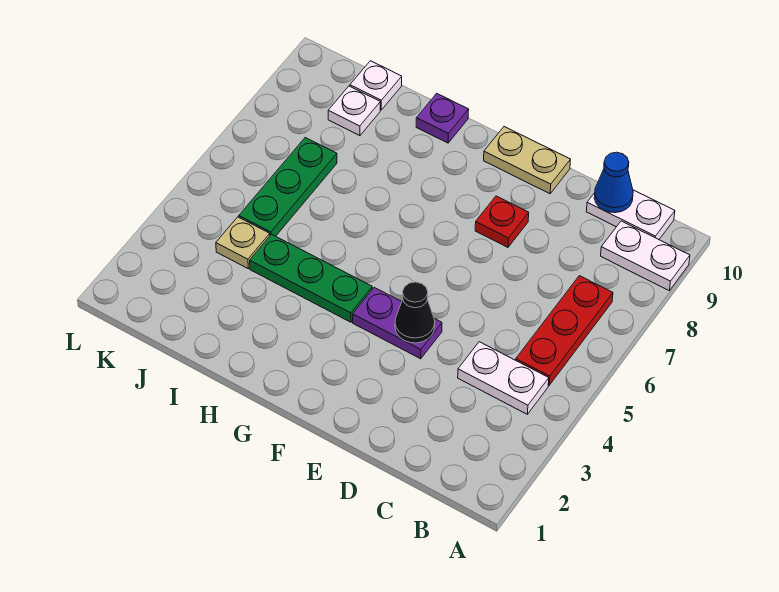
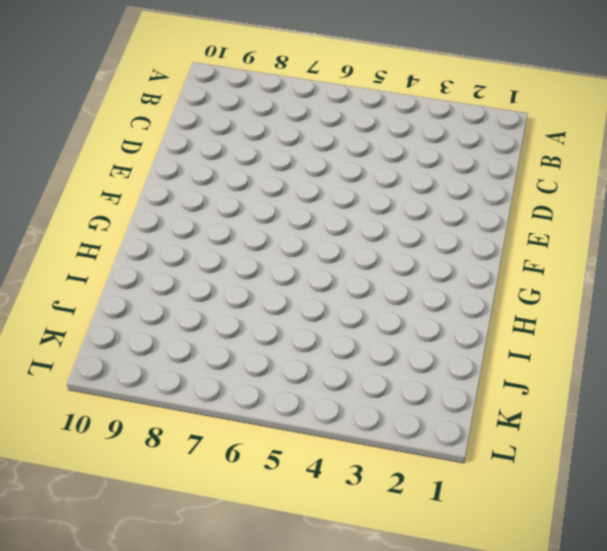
none -> white plate A9:B9 level 1
none -> white plate B4:C4 level 1
none -> red plate B5:B7 level 1

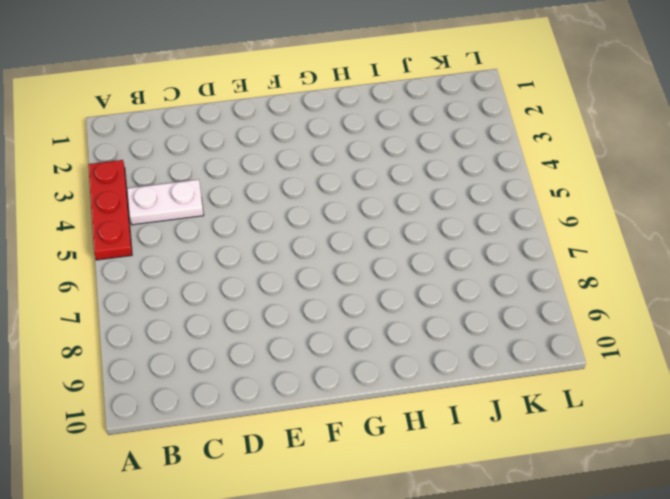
red plate A3:A5 level 1 -> red plate B5:B7 level 1
none -> white plate A9:B9 level 1
none -> white plate B10:C10 level 1
none -> purple plate E4:F4 level 1

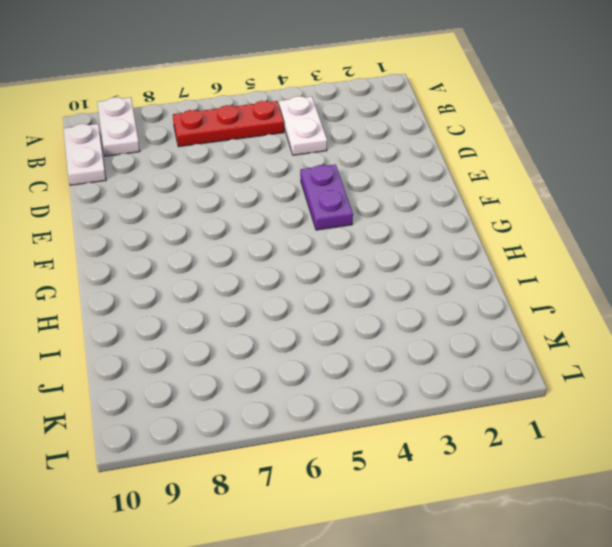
none -> red plate E8 level 1
none -> tan plate E10:F10 level 1
none -> green plate G4:I4 level 1

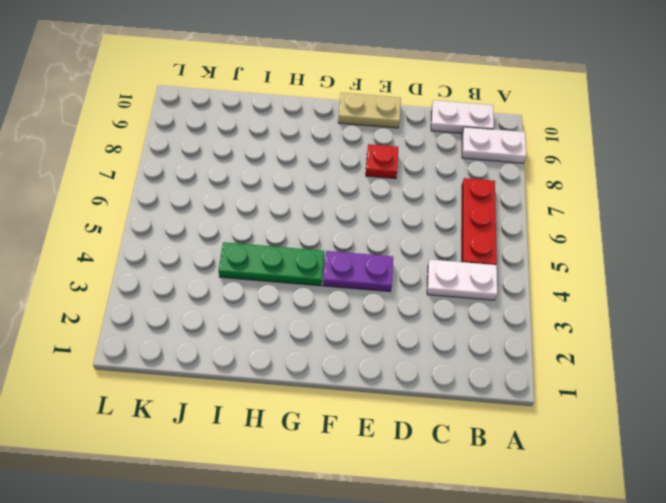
none -> purple plate H10 level 1
none -> tan plate J4 level 1
none -> green plate J5:J7 level 1

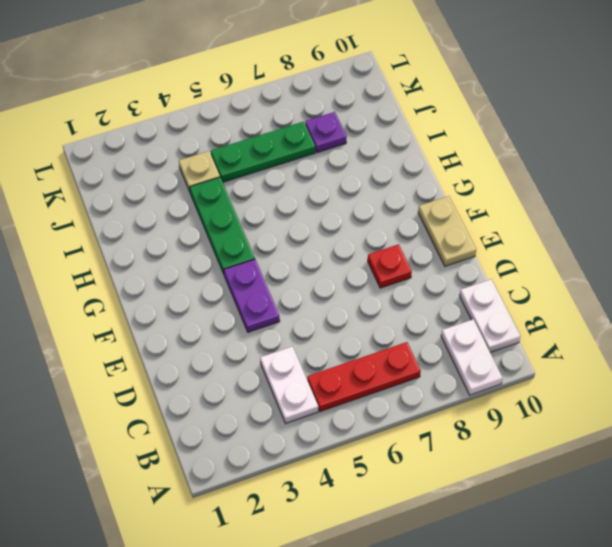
purple plate J8 level 1 -> purple plate H10 level 1
none -> white plate J9 level 1
none -> white plate J10 level 1
none -> blue cone C10 level 2

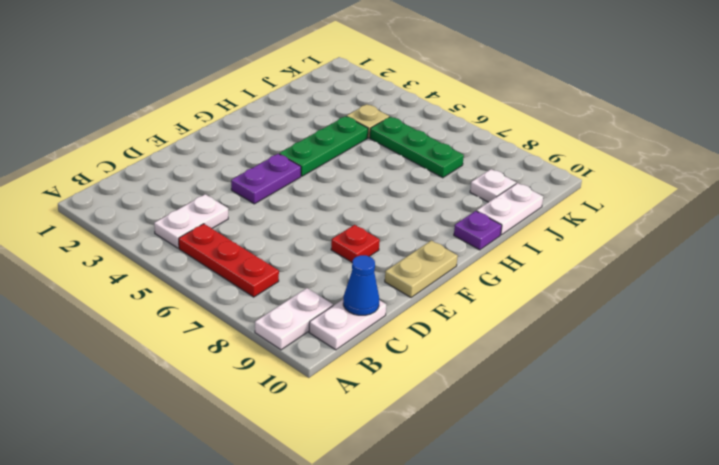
white plate I10:J10 level 1 -> white plate J10 level 1
none -> black cone E4 level 2

